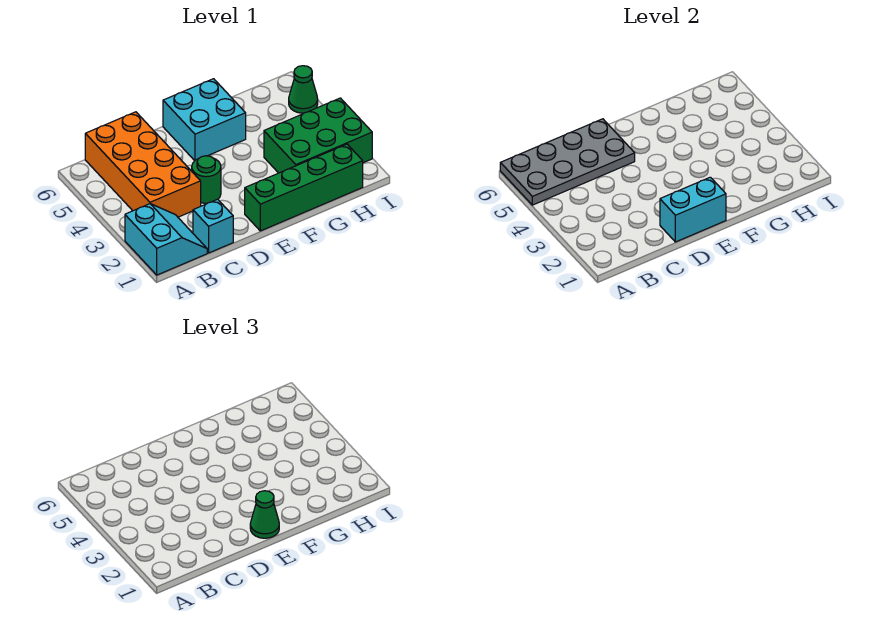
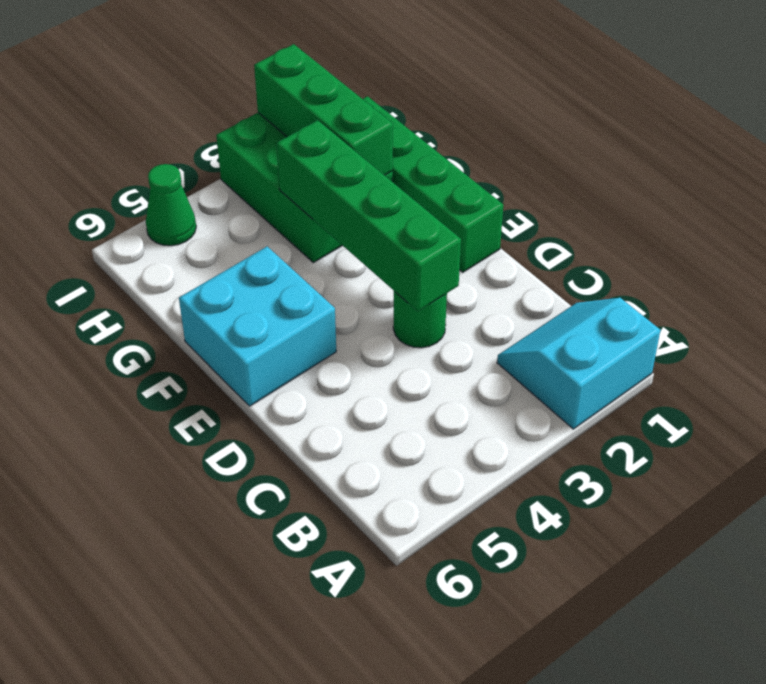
green brick D3:G3 level 2 -> none
green brick G2:I2 level 2 -> none
none -> orange brick B3:C6 level 1
none -> cyan brick C1 level 1

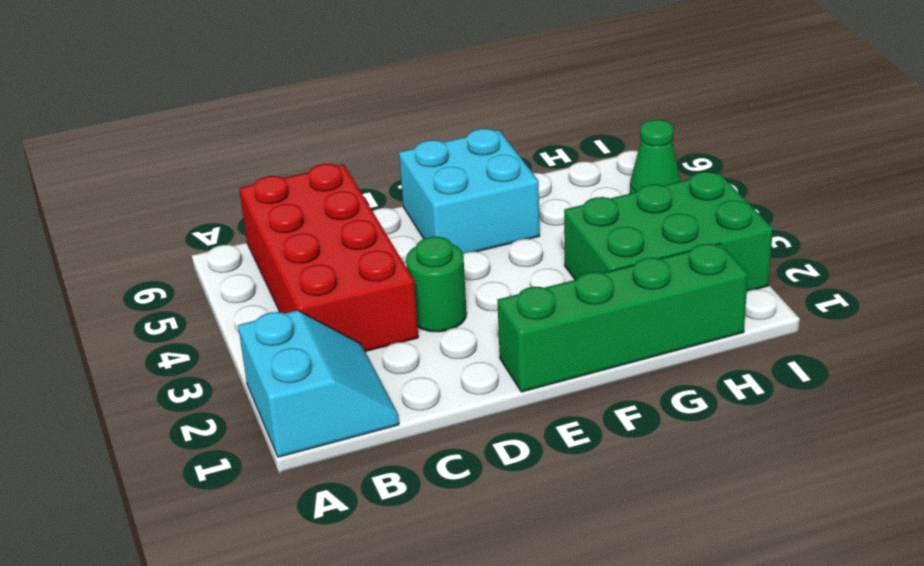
red brick B3:C6 level 1 -> orange brick B3:C6 level 1
none -> cyan brick C1 level 1
none -> grey plate A5:D6 level 2

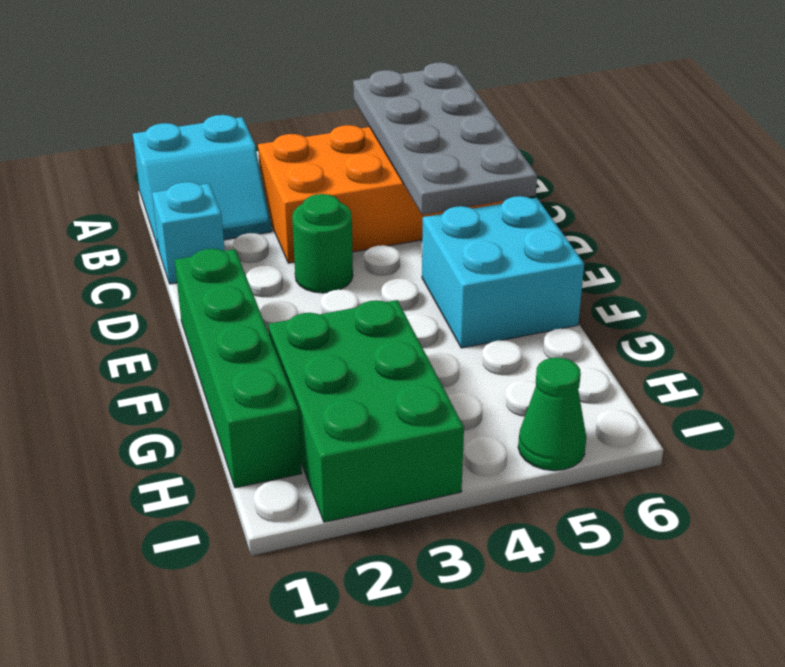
none -> cyan brick D1:E1 level 2
none -> green cone E1 level 3

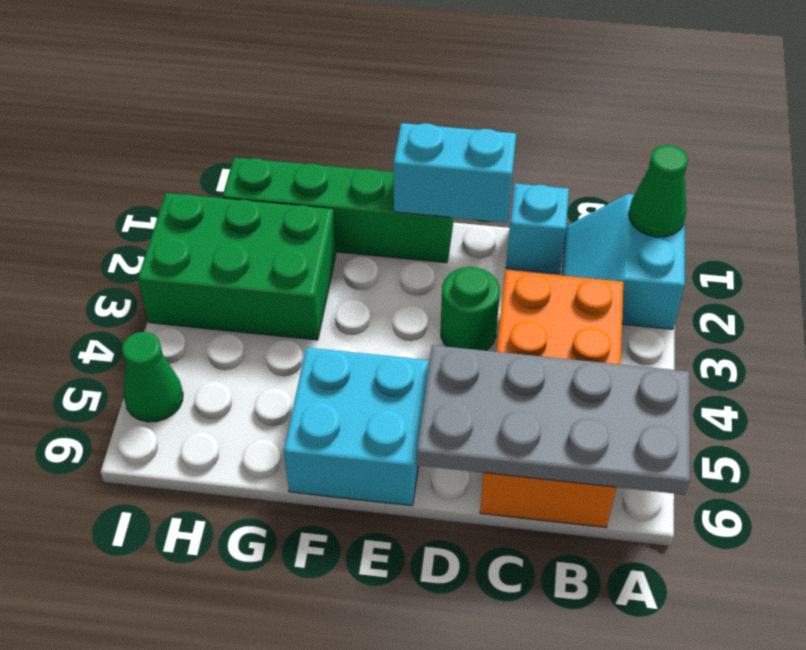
green cone A1 level 2 -> green cone E1 level 3

